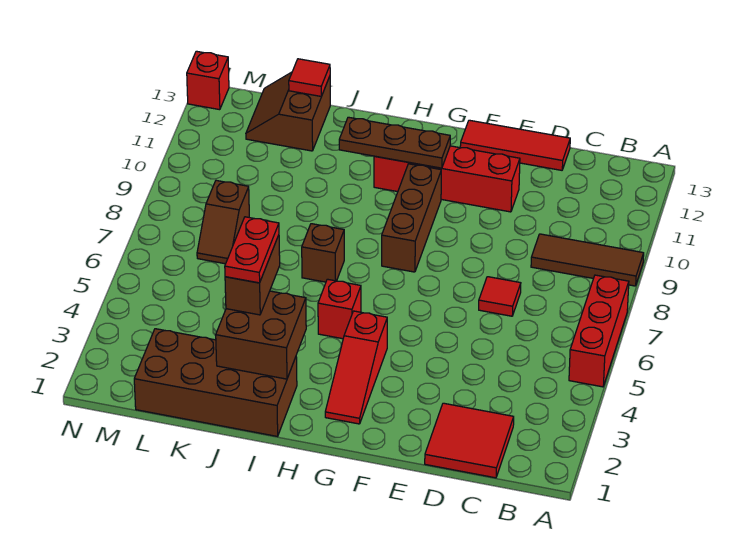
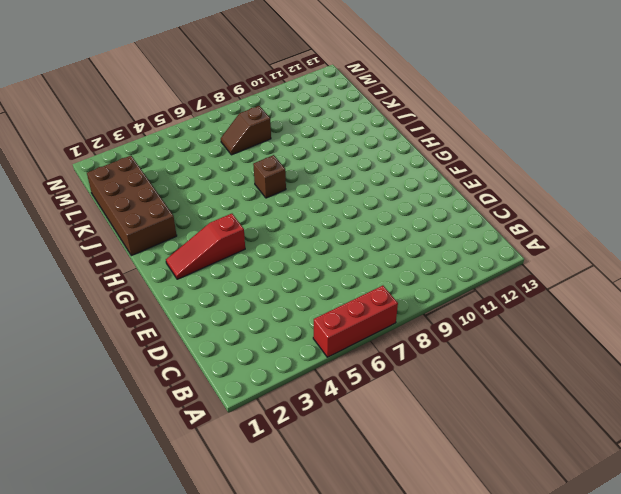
none -> brown tile A9:C9 level 1
none -> red tile C1:D2 level 1
none -> red tile D7 level 1

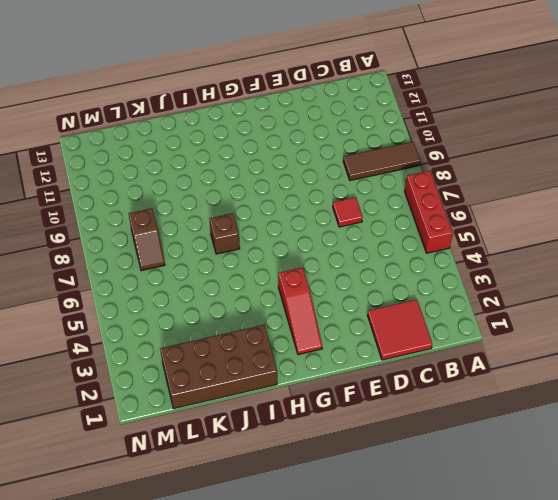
none -> red tile D13:F13 level 1
none -> red brick E11:H11 level 1
none -> brown brick G8:G10 level 1

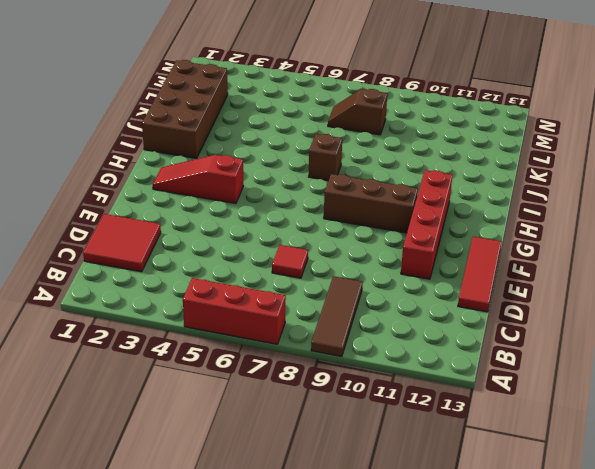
none -> red brick H5 level 1
none -> brown slope K12:L13 level 1 top K
none -> red brick N13 level 1

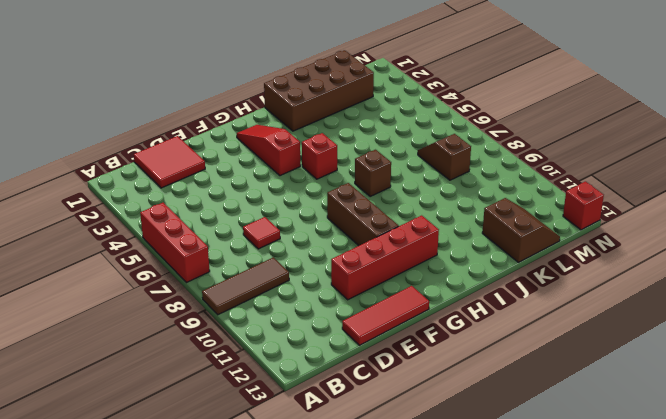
none -> brown plate G11:I11 level 2
none -> brown brick I2:J3 level 2
none -> red tile K13 level 2

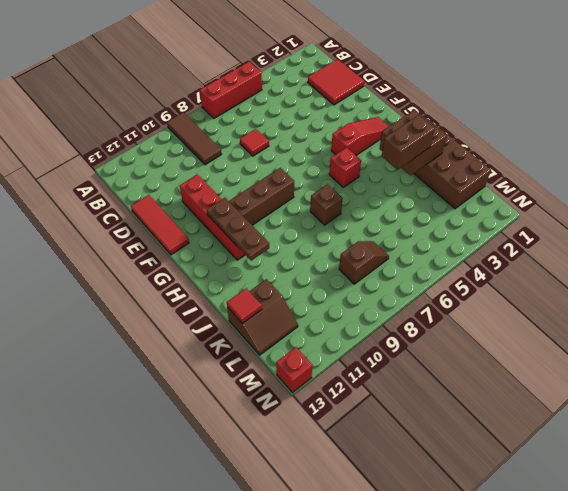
none -> red plate J3:J4 level 4

